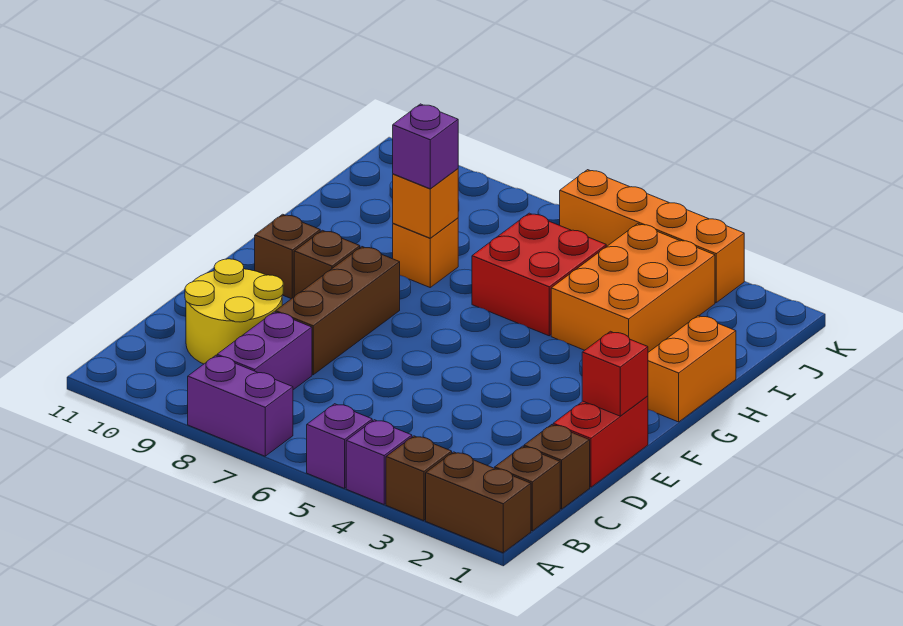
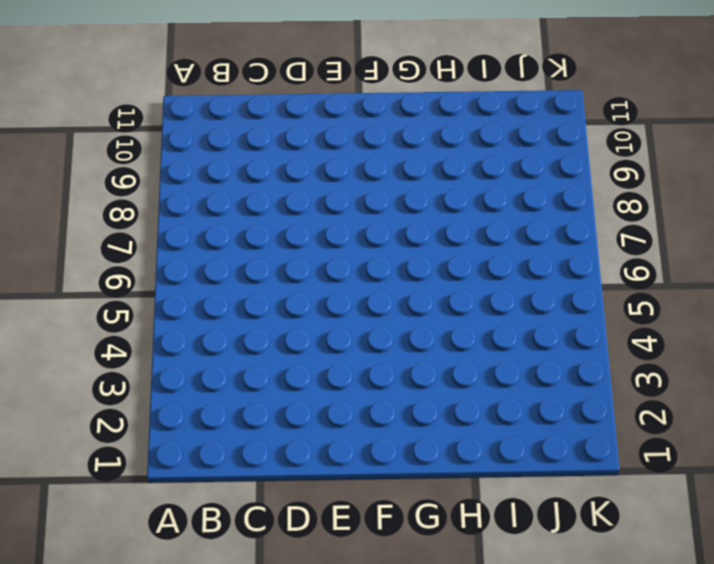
none -> brown brick A1:A2 level 1
none -> brown brick A3 level 1
none -> purple brick A4 level 1

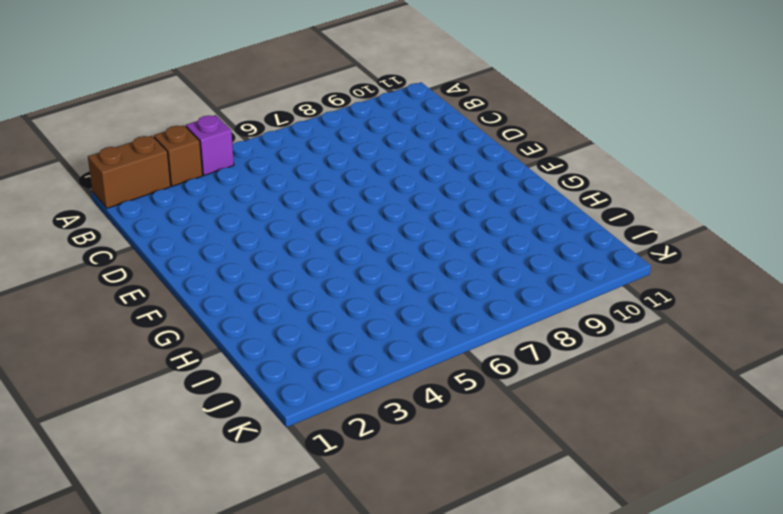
none -> purple brick A5 level 1
none -> purple brick A7:A8 level 1
none -> brown brick B1 level 1

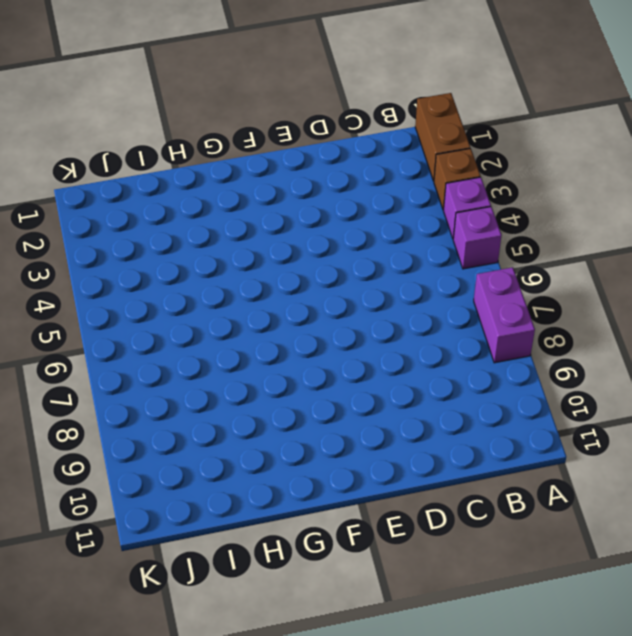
none -> brown brick B1 level 1
none -> purple brick B8:C8 level 1
none -> brown brick C1 level 1

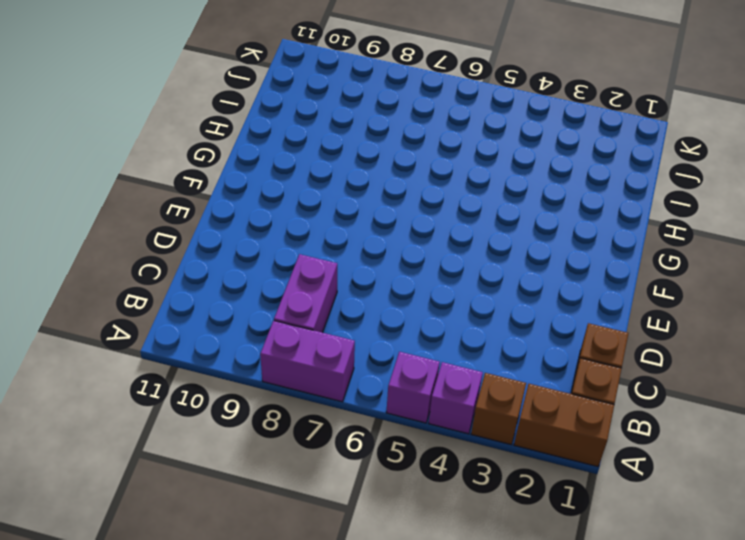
none -> yellow round brick C9:D10 level 1
none -> red brick D1:E1 level 1
none -> brown brick D8:F8 level 1

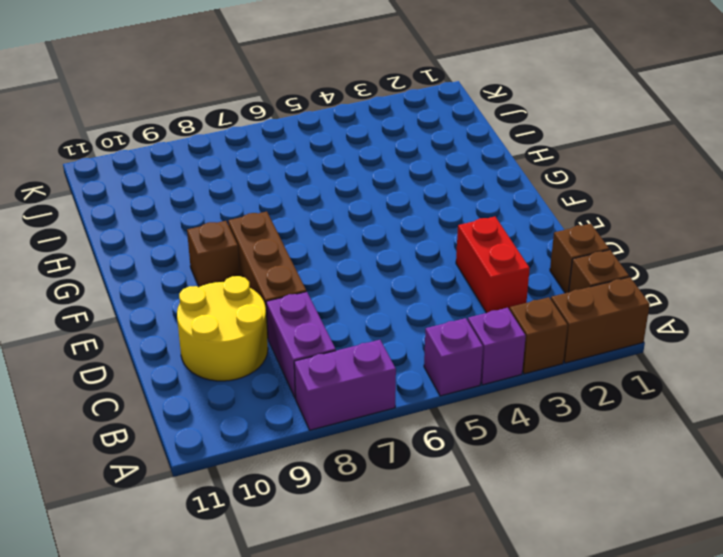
red brick C3:D3 level 1 -> red brick D1:E1 level 1
none -> brown brick F10 level 1
none -> orange brick G1:H1 level 1
none -> orange brick H3:J4 level 1

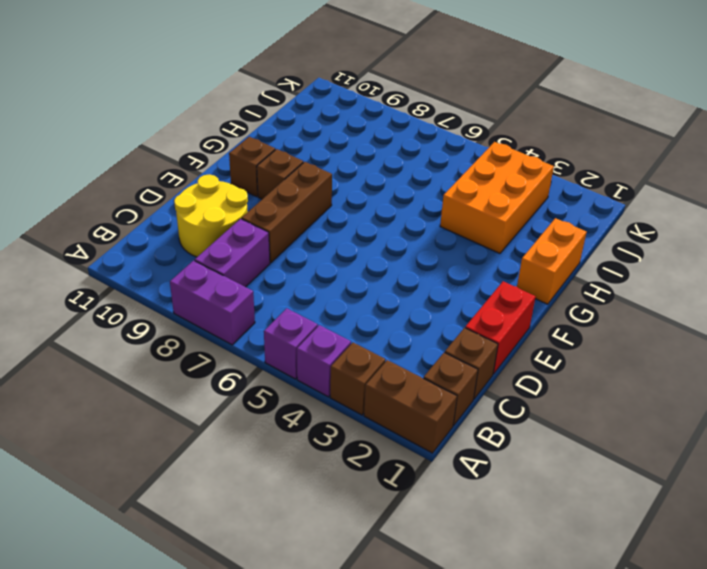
none -> red brick H5:I6 level 1
none -> orange brick H8 level 1
none -> orange brick K3:K6 level 1

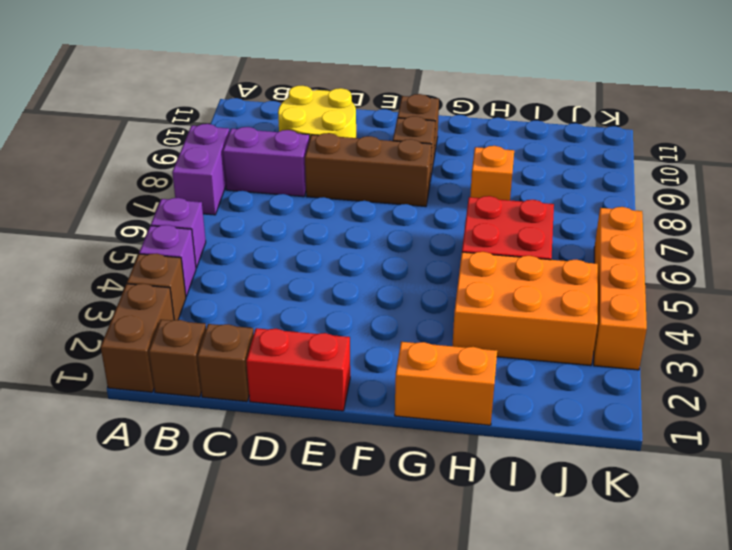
none -> red brick E1 level 2
none -> orange brick H8 level 2
none -> purple brick H8 level 3

